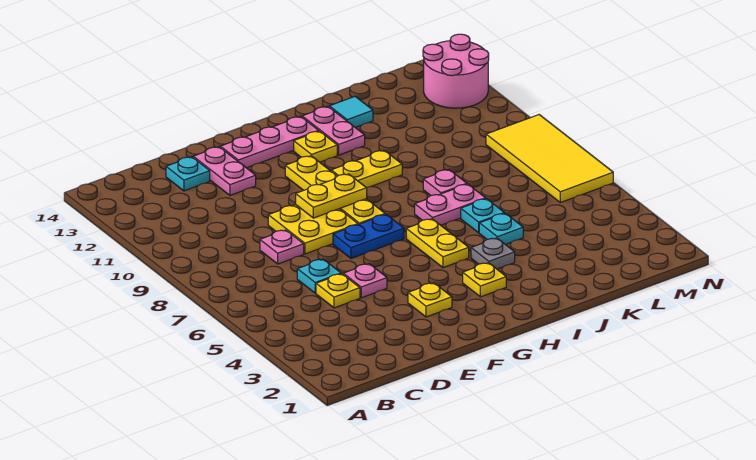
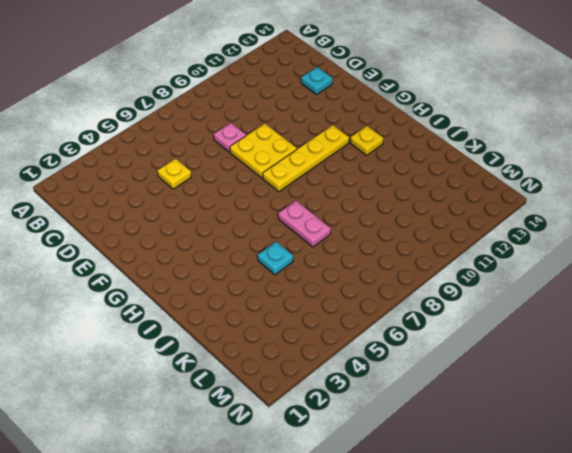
none -> cyan plate D6 level 1
none -> pink plate E5 level 1
none -> pink plate E12:E13 level 1

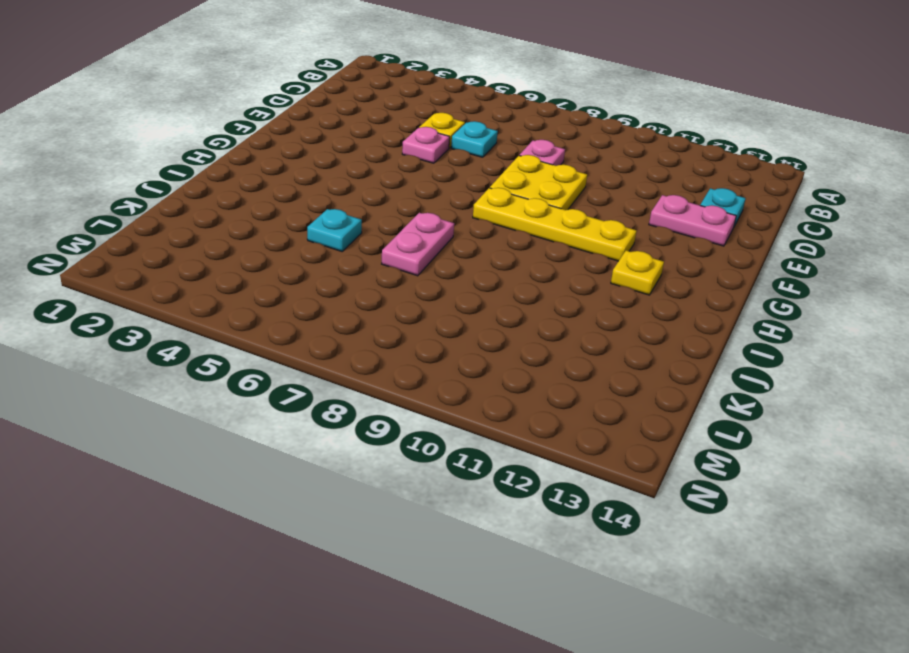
none -> yellow plate F3 level 1
none -> blue plate F7:G7 level 1
none -> pink plate F13:H13 level 1

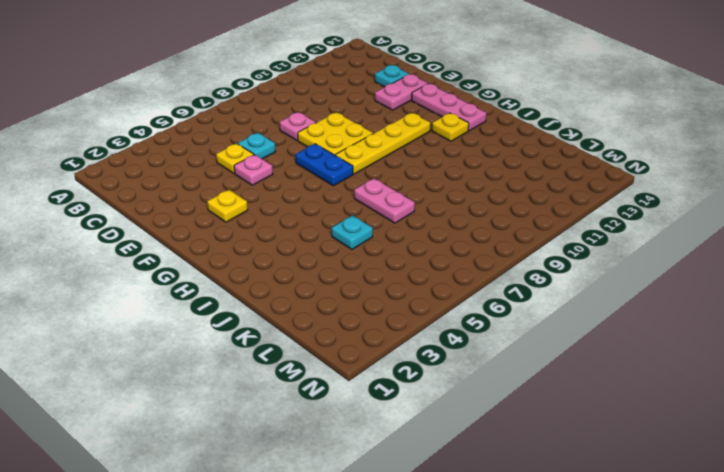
none -> yellow plate H3 level 1
none -> yellow plate H5:H6 level 1
none -> yellow plate H10:I10 level 1

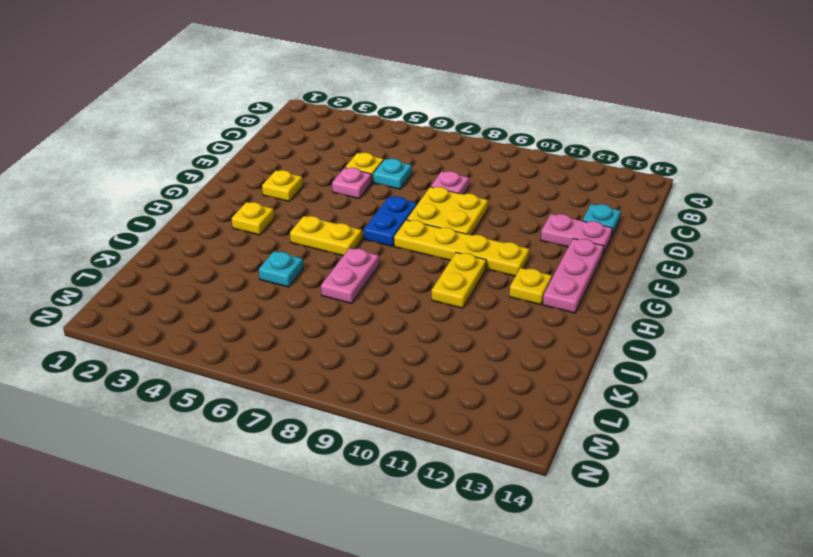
none -> grey plate I4 level 1
none -> pink plate I12:I13 level 1
none -> cyan plate J6 level 1

